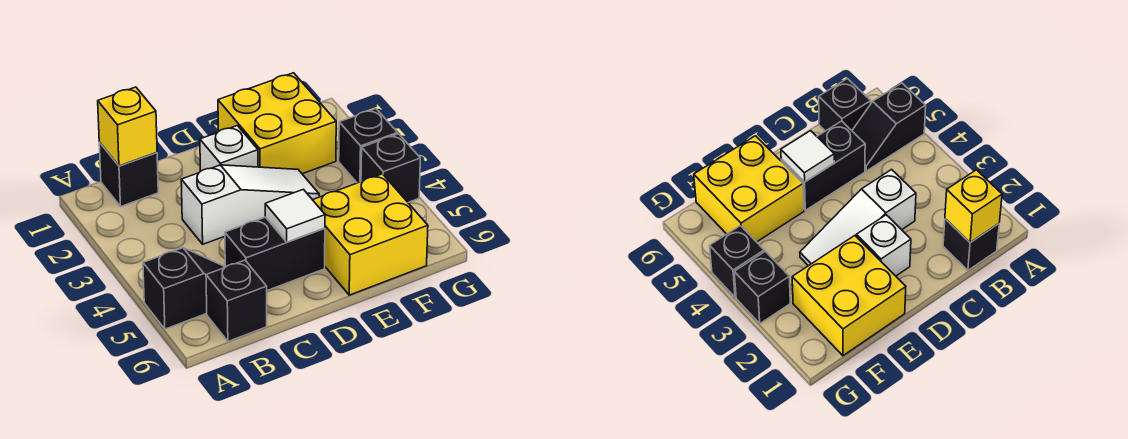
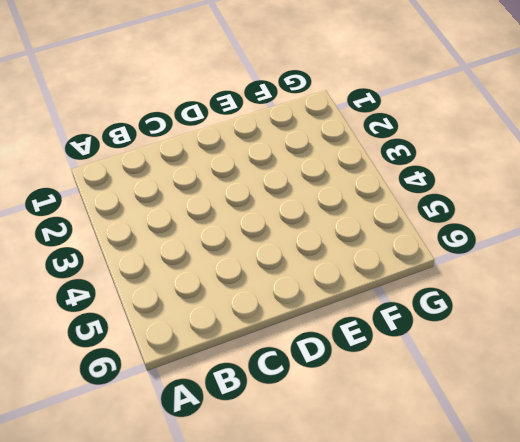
none -> black slope A5:B5 level 1 top A
none -> black brick B1 level 1
none -> black brick B6 level 1

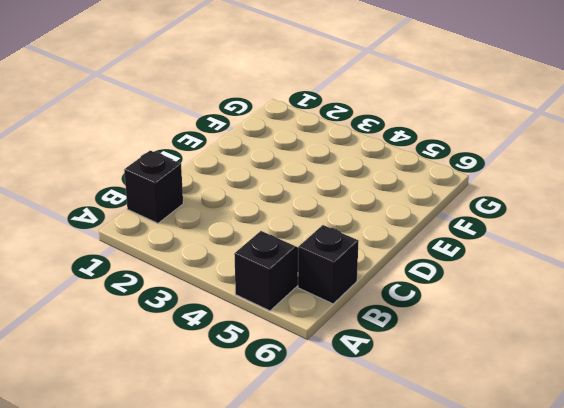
none -> white slope C3:E3 level 1 top C
none -> black brick C5:D5 level 1
none -> white brick D2 level 1

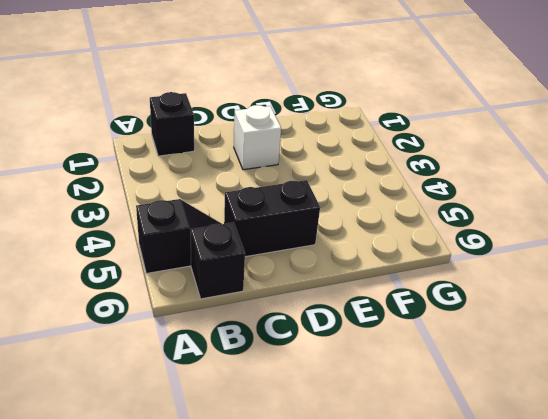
none -> white slope C3:E3 level 1 top C
none -> yellow brick E1:F2 level 1
none -> yellow brick E5:F6 level 1

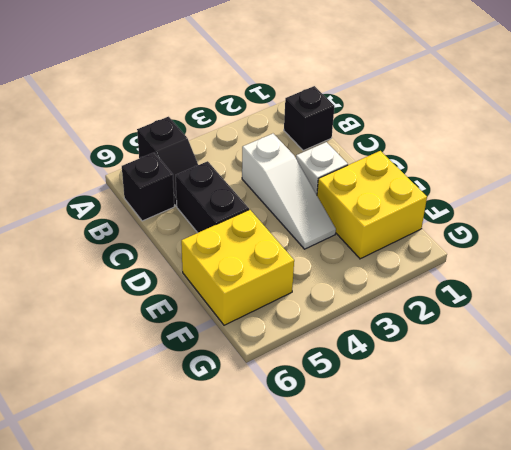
none -> black brick G3 level 1
none -> black brick G4 level 1
none -> yellow brick B1 level 2

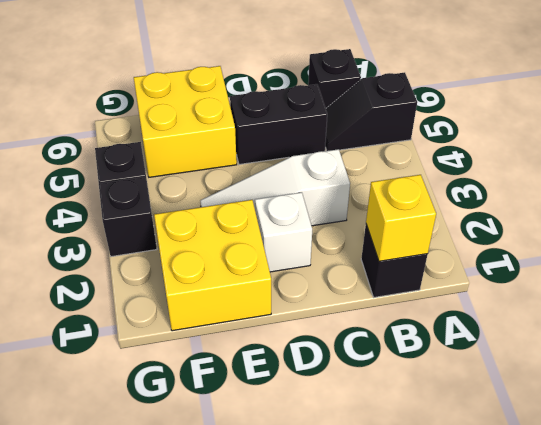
none -> white tile D5 level 2

